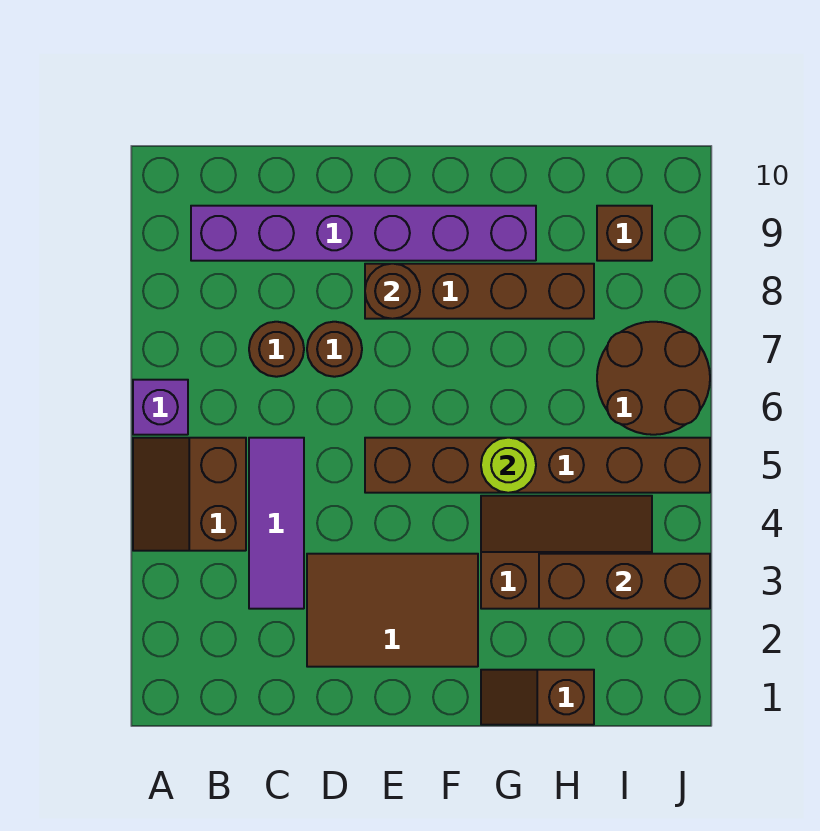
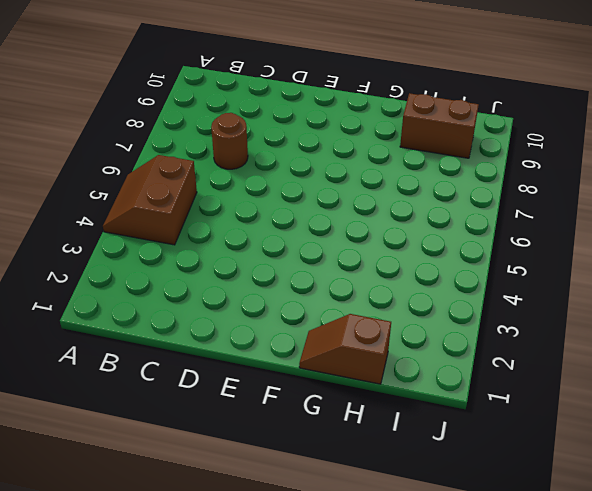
brown brick H9:I9 level 1 -> brown brick I9 level 1
none -> purple brick A6 level 1
none -> purple brick B9:G9 level 1
none -> purple tile C3:C5 level 1

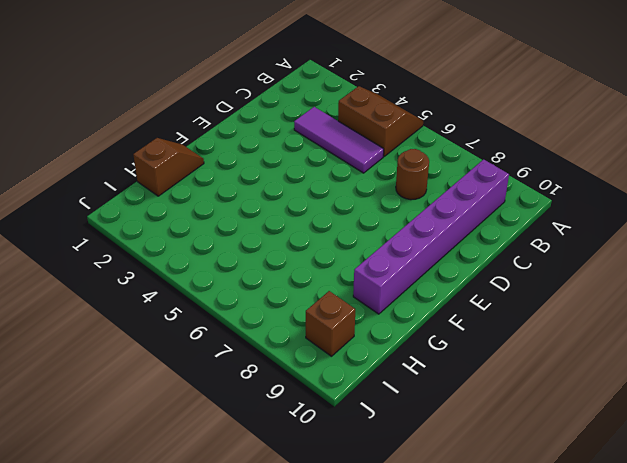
none -> purple brick A6 level 1
none -> brown tile D2:F3 level 1
none -> brown round brick D7 level 1

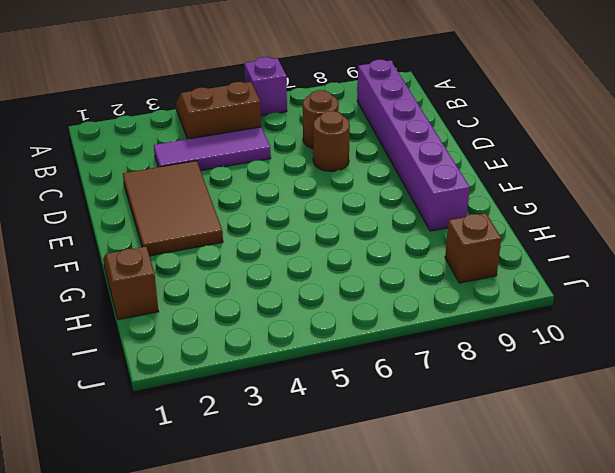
none -> brown brick E5:J5 level 1
none -> brown brick E8:H8 level 1
none -> brown slope G3:I4 level 1 top 3

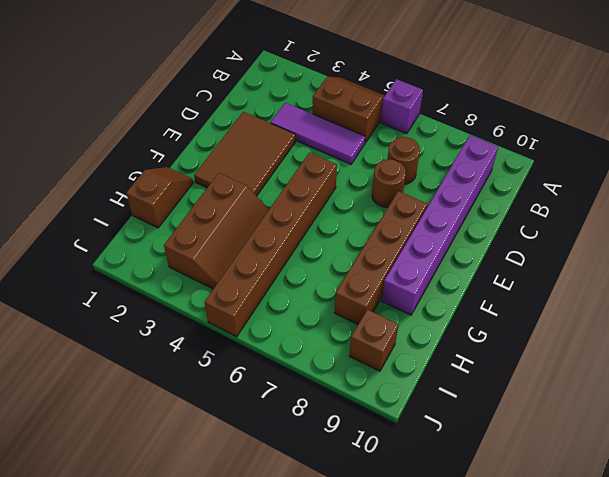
none -> brown round brick I6:J7 level 1
none -> brown round brick E8 level 2
none -> lime round brick G5 level 2

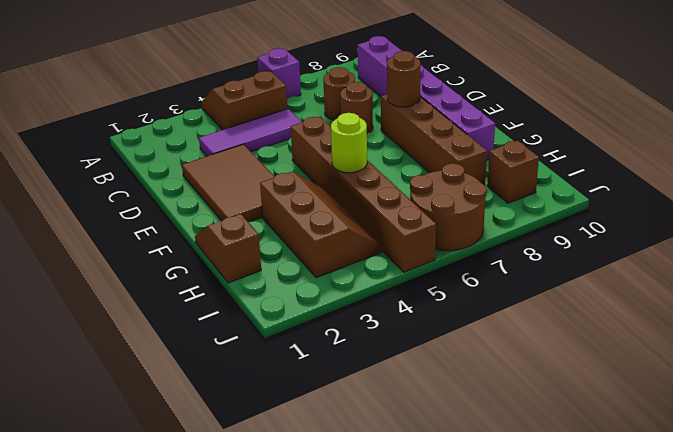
none -> brown brick H3:J3 level 2

